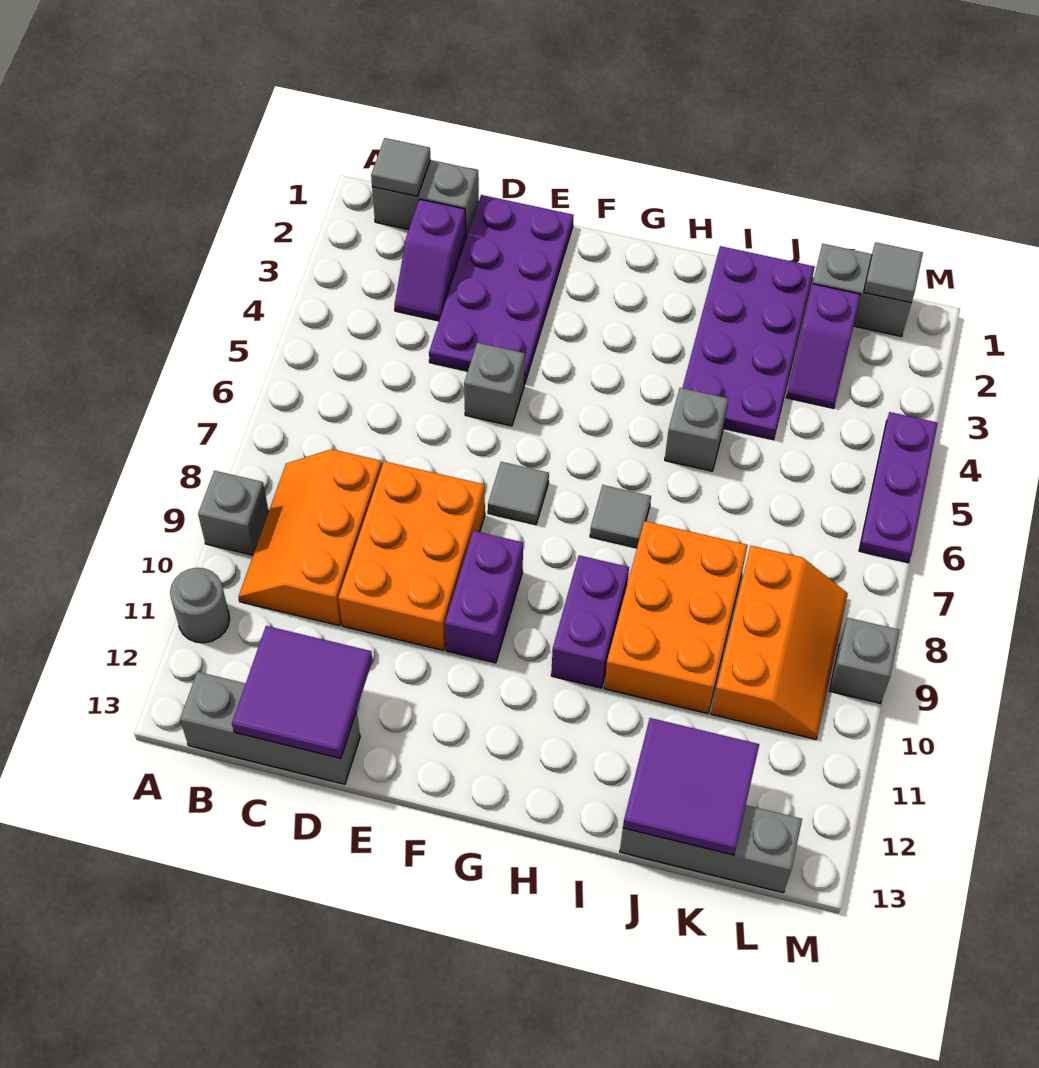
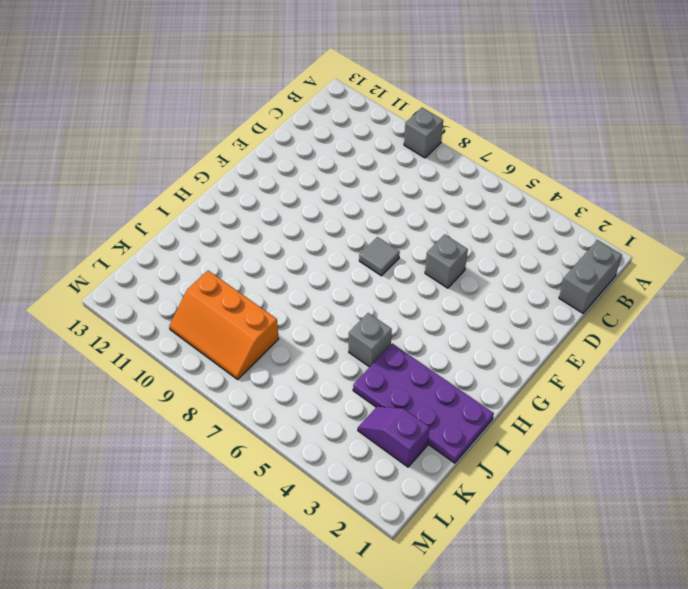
none -> grey round brick A11 level 1
none -> orange slope B8:C10 level 1 top C
none -> grey brick B13:D13 level 1

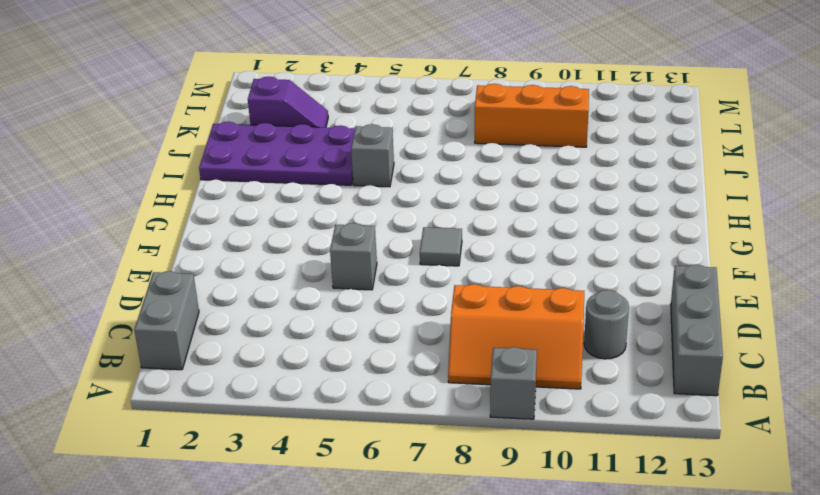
grey round brick C11 level 1 -> grey round brick A11 level 1
none -> purple slope C2:C3 level 1 top 2
none -> purple plate D1:E4 level 1
none -> orange brick D8:E10 level 1

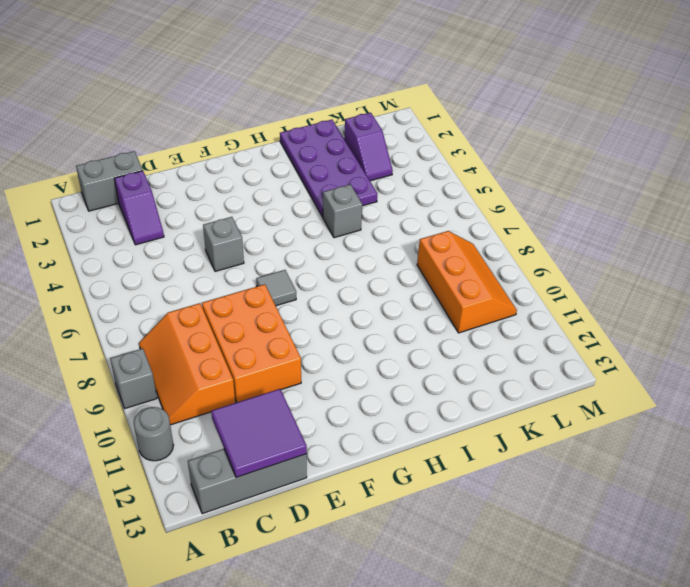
none -> purple plate D1:E4 level 1
none -> purple brick F9:F10 level 1
none -> grey tile H7 level 1

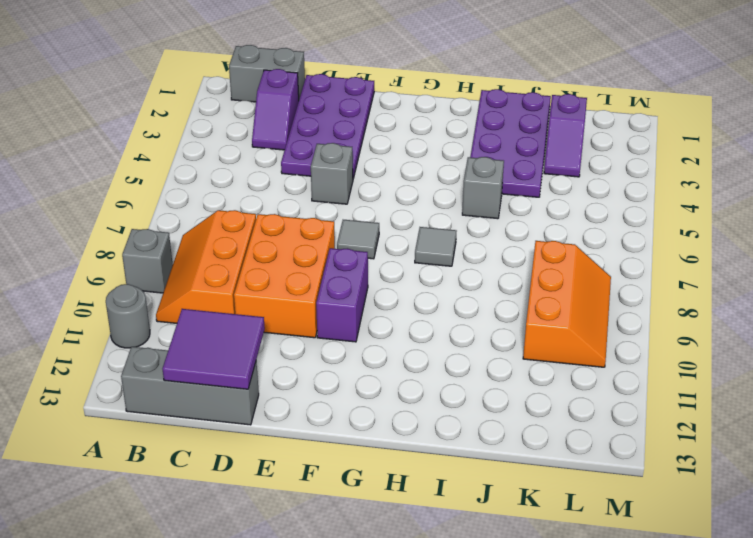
none -> purple brick H9:H10 level 1
none -> orange brick I8:J10 level 1
none -> grey brick J13:L13 level 1

